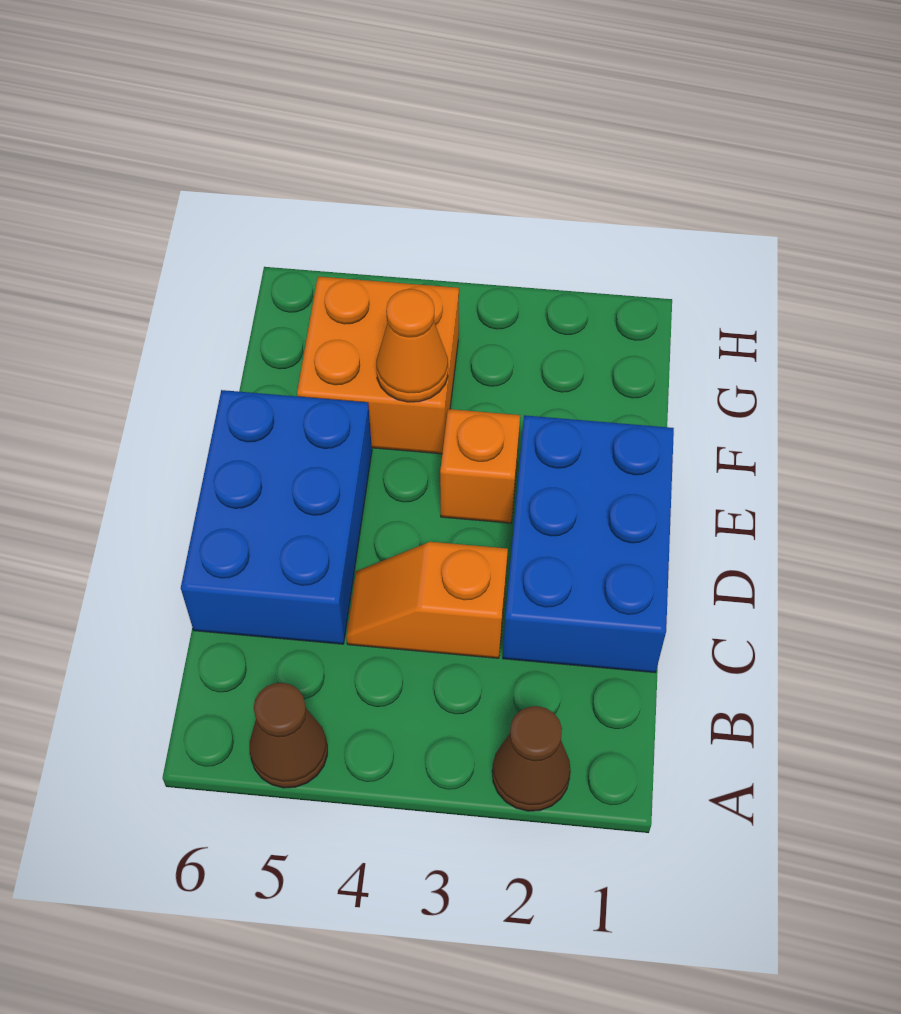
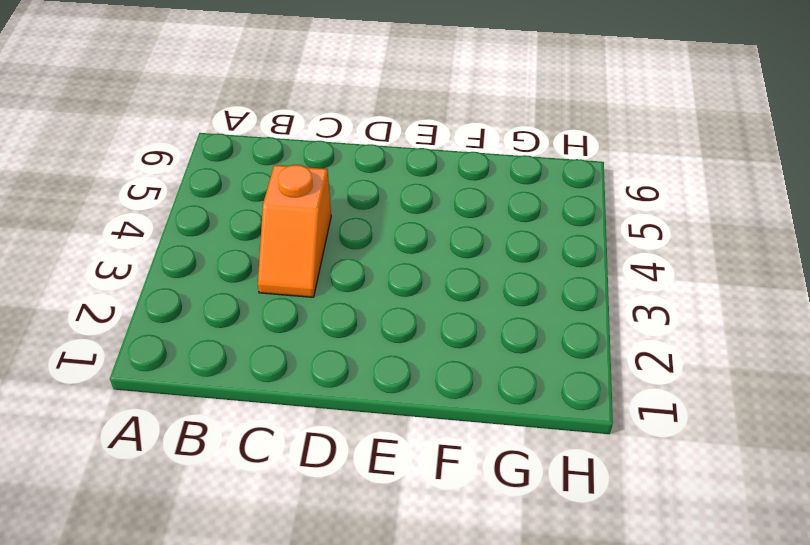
orange slope C3:C4 level 1 top 4 -> orange slope C3:C4 level 1 top 3
none -> brown cone A2 level 1
none -> brown cone A5 level 1

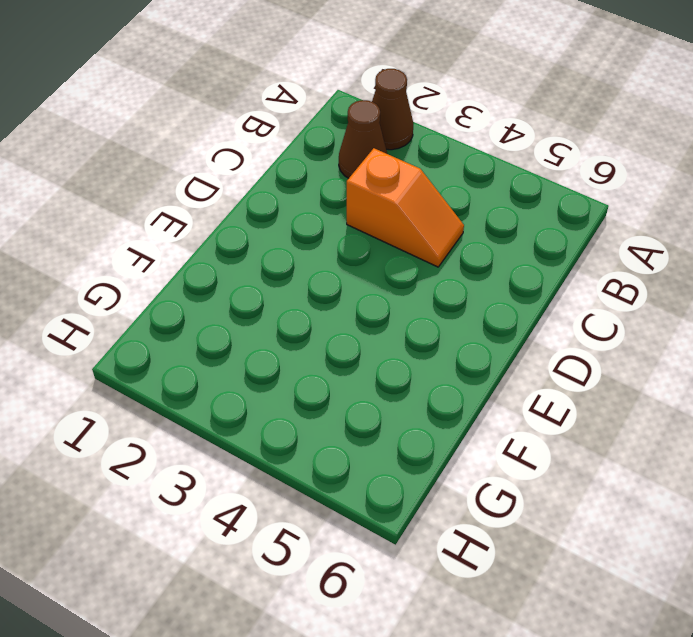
brown cone B2 level 1 -> brown cone A5 level 1
none -> blue brick C1:E2 level 1
none -> blue brick C5:E6 level 1

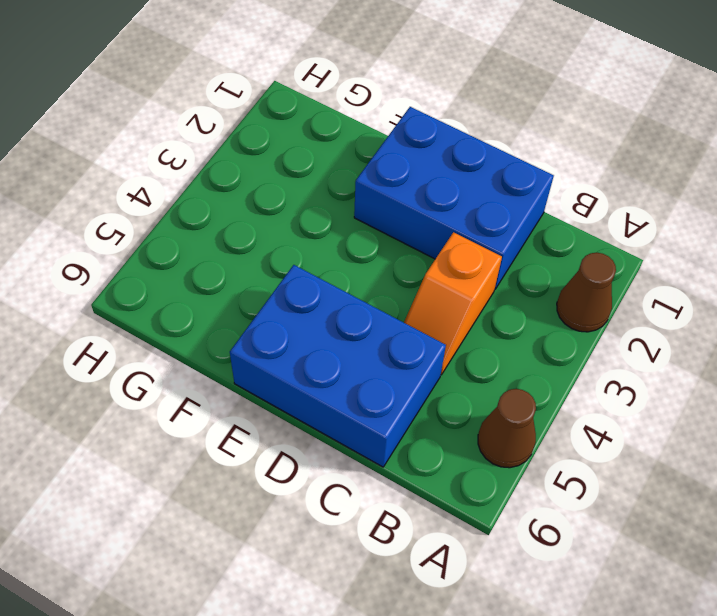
none -> orange brick E3 level 1
none -> orange brick F4:G5 level 1

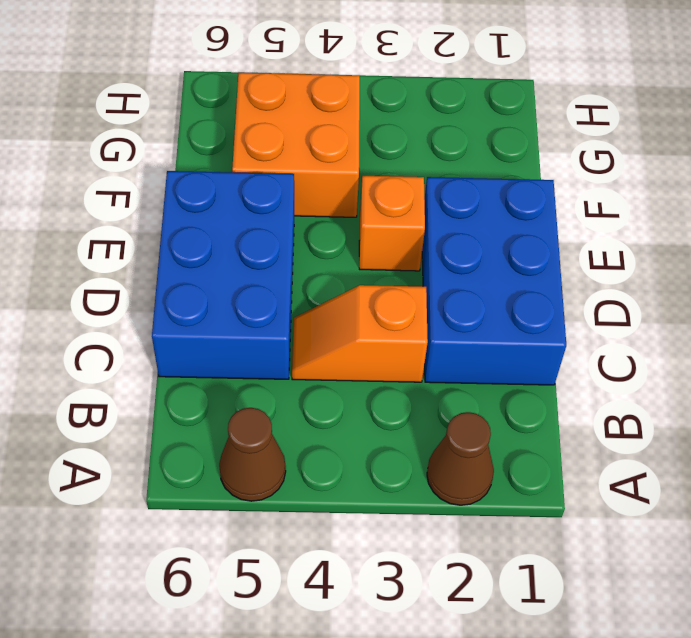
none -> orange cone F4 level 2

